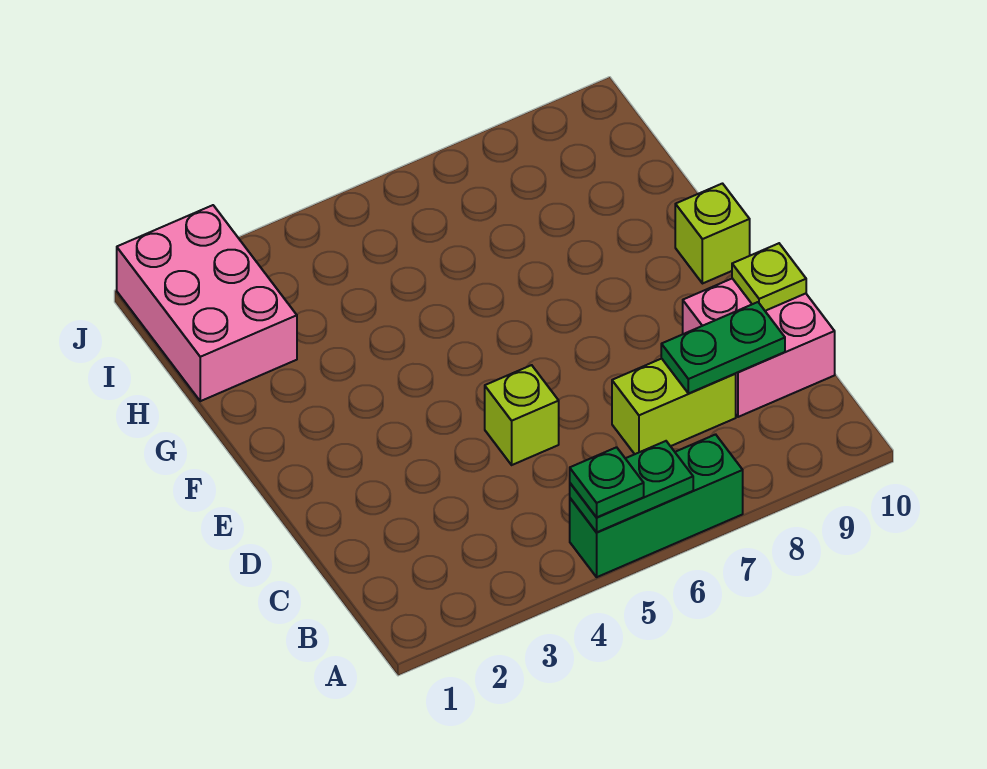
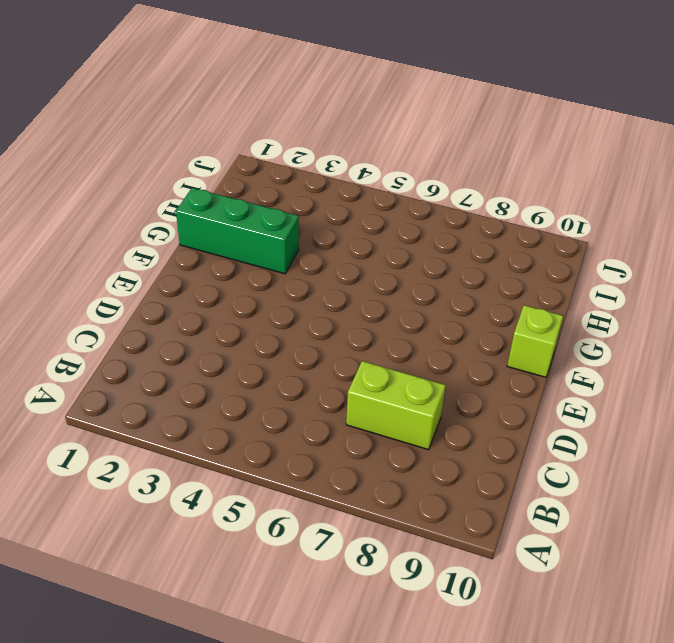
green brick G1:G3 level 1 -> green brick A5:A7 level 1
none -> pink brick C9:D10 level 1
none -> lime brick D5 level 1

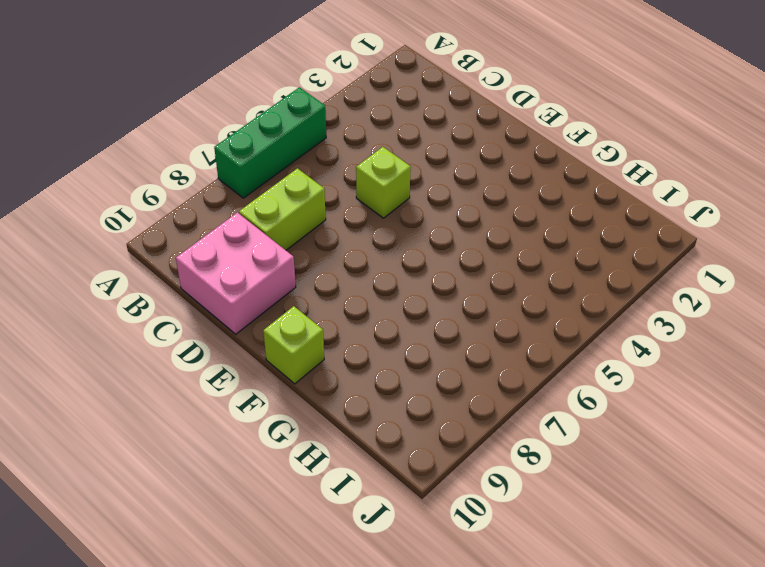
none -> pink brick H1:J2 level 1
none -> green plate A5:A6 level 2

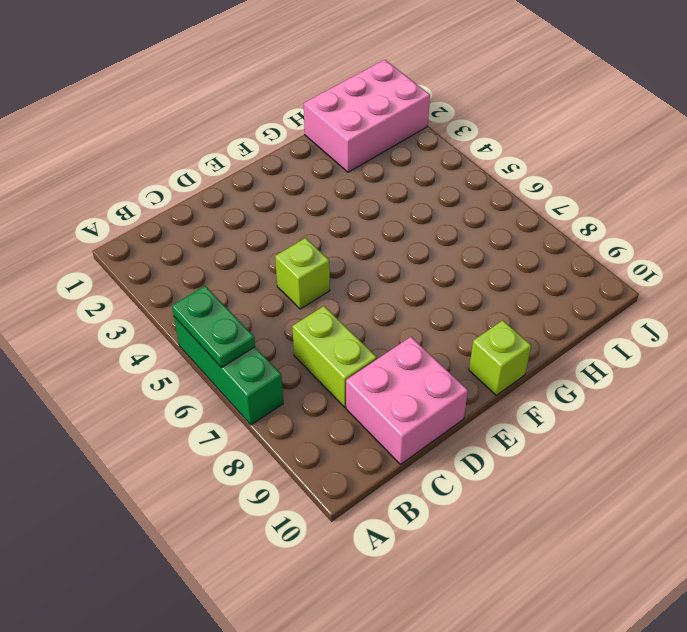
none -> green plate C8:C9 level 2
none -> lime plate D10 level 2

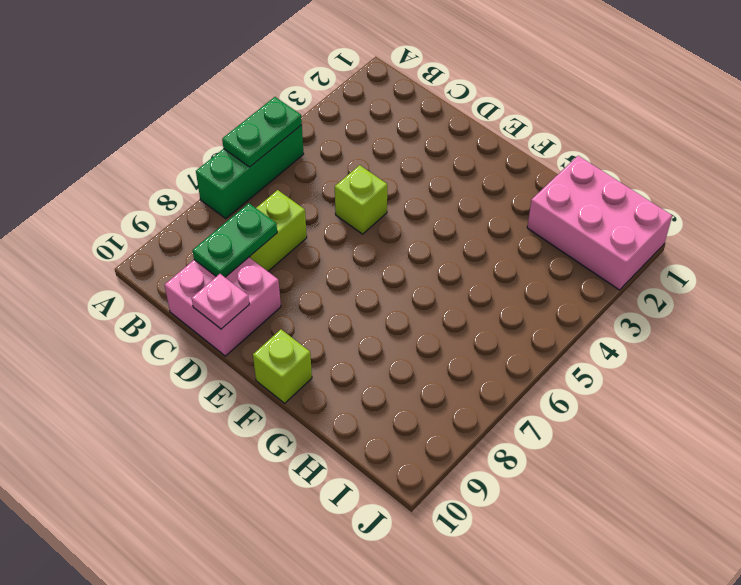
pink plate D10 level 2 -> lime plate D10 level 2
none -> green plate A5 level 3

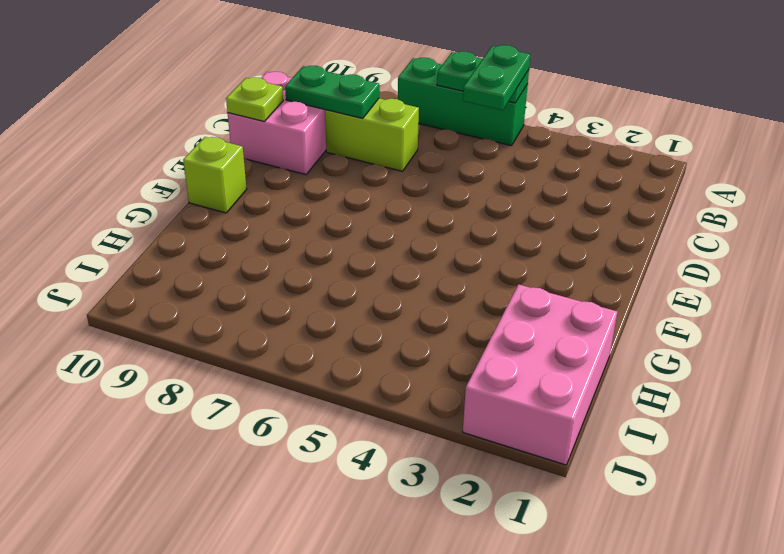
green plate A5:B5 level 3 -> green plate A5 level 3
none -> lime brick D5 level 1

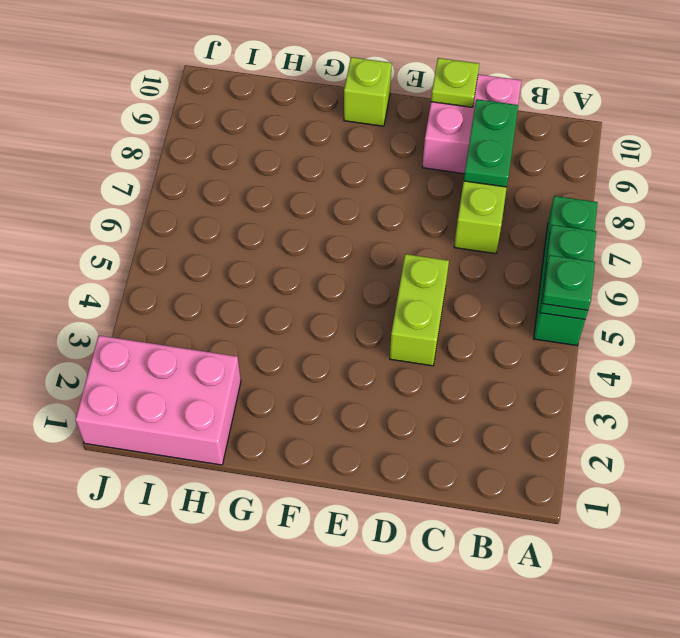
lime brick D4:D5 level 1 -> lime brick D5 level 1

